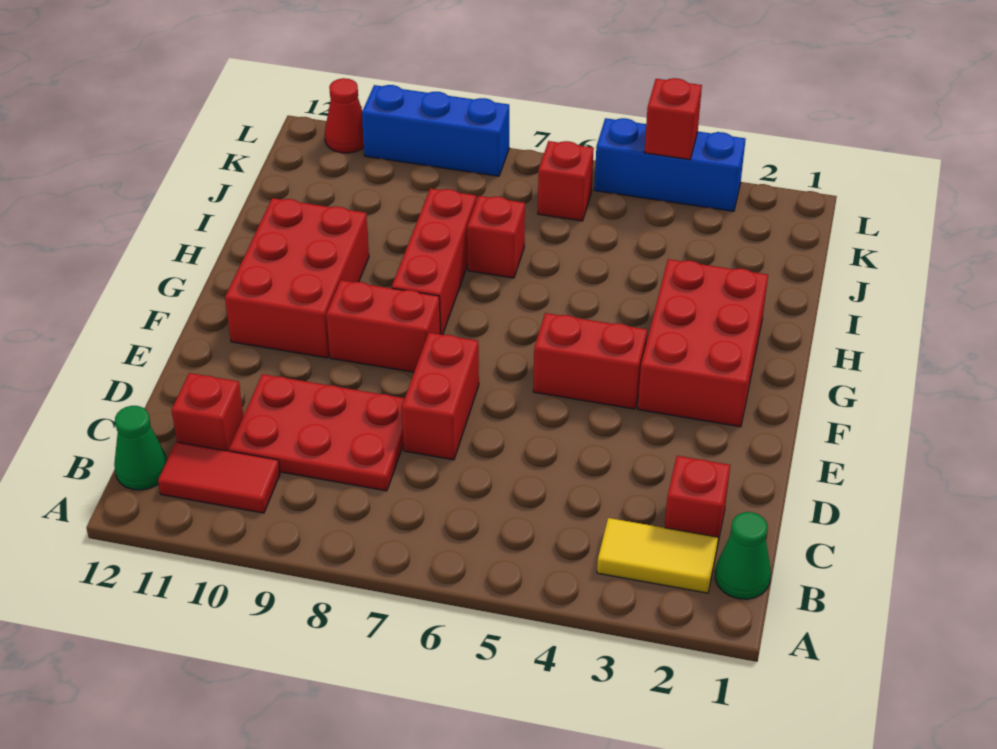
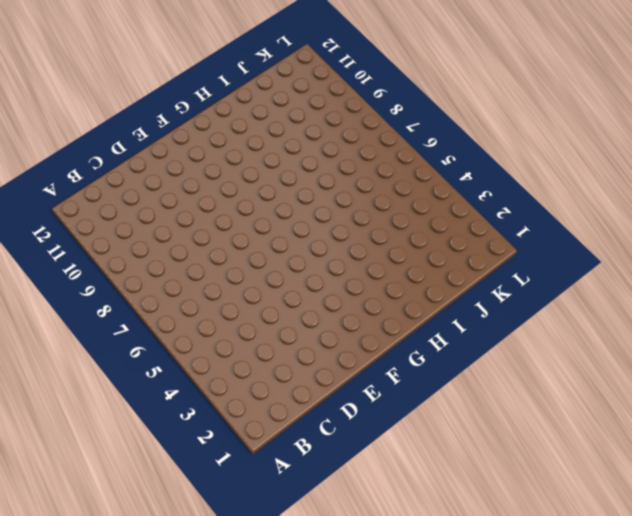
none -> green cone B1 level 1
none -> yellow tile B2:B3 level 1
none -> red tile B10:B11 level 1

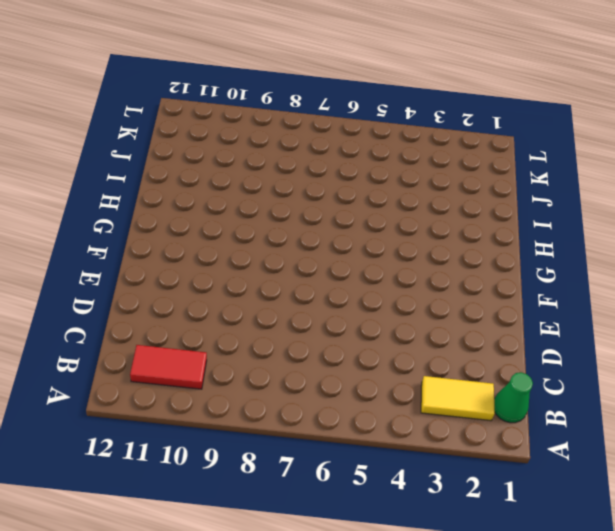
none -> green cone B12 level 1
none -> red brick C2 level 1
none -> red plate C8:D10 level 1

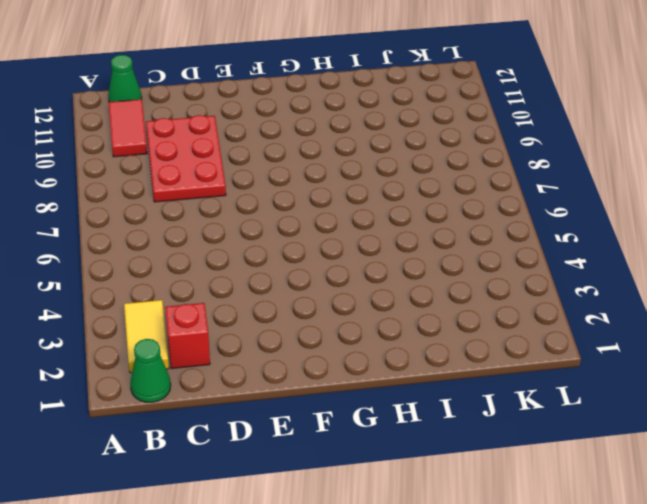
none -> red brick C11 level 1
none -> red brick D7:E7 level 1
none -> red brick F2:H3 level 1

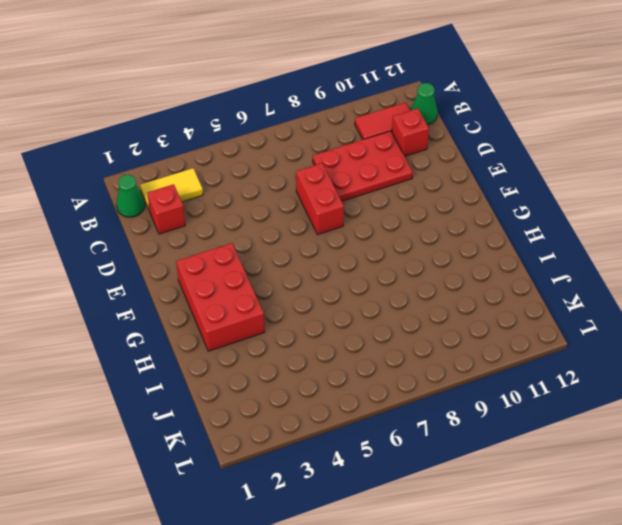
none -> red brick F4:F5 level 1
none -> red brick F8:F9 level 1
none -> red brick F10:H11 level 1

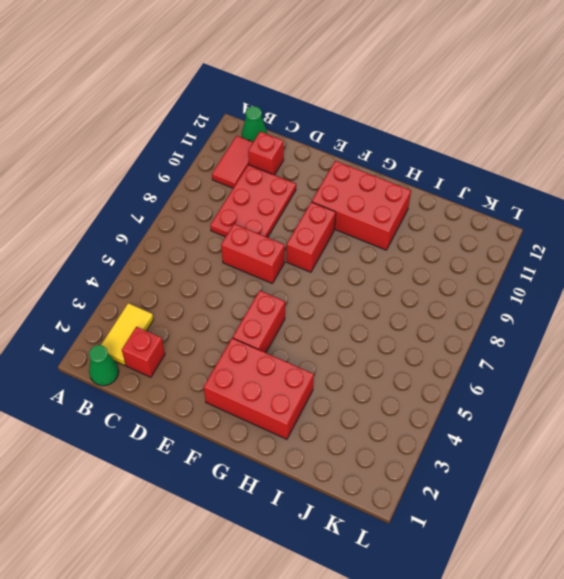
none -> red brick G8:I8 level 1
none -> red brick I7 level 1
none -> red brick K6 level 1

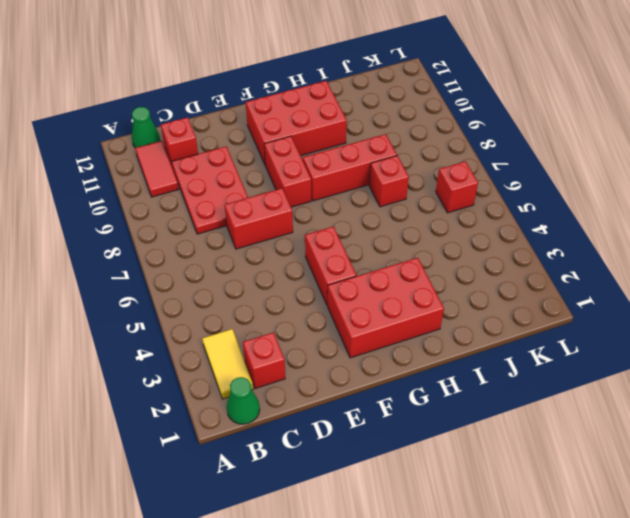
none -> blue brick L3:L5 level 1
none -> blue brick L8:L10 level 1
none -> red cone L11 level 1

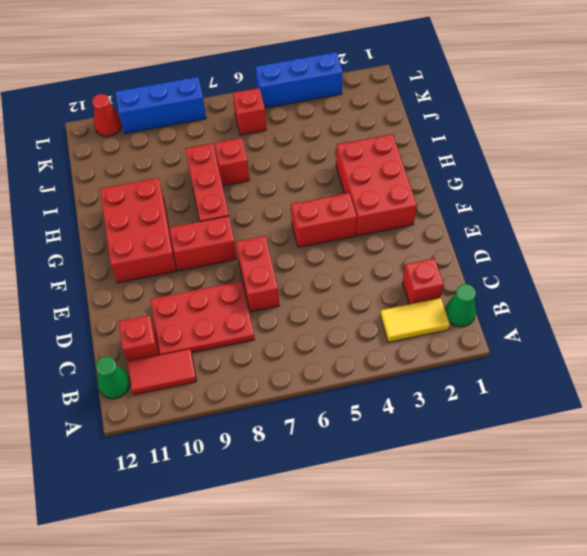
none -> red brick L4 level 2

